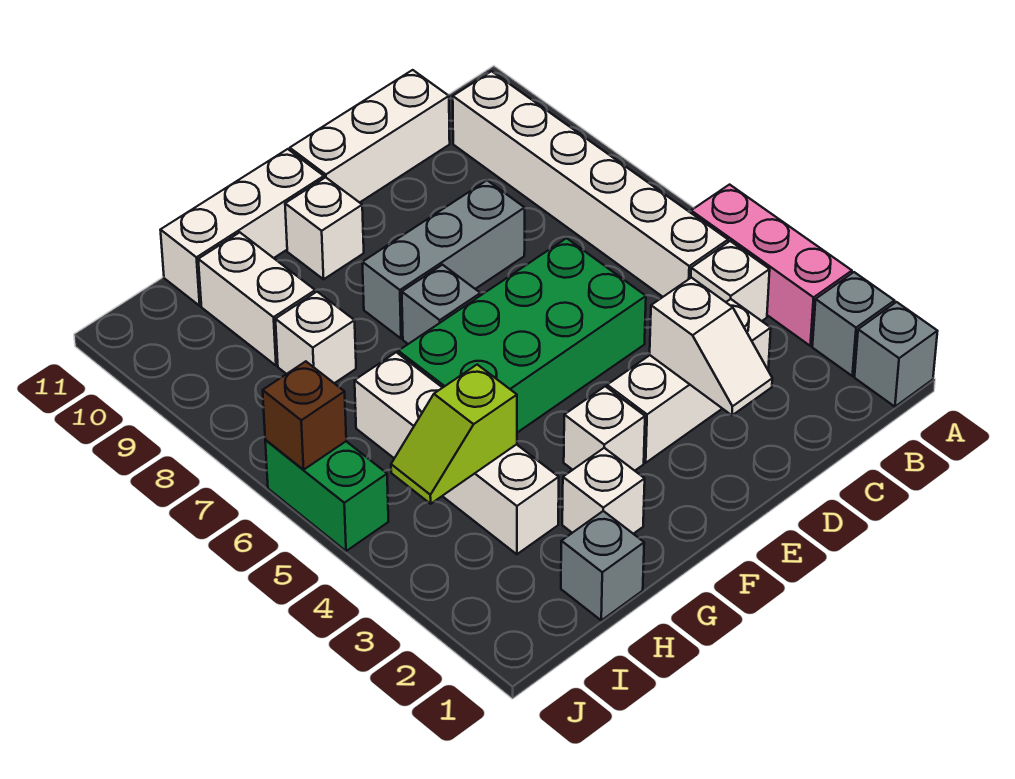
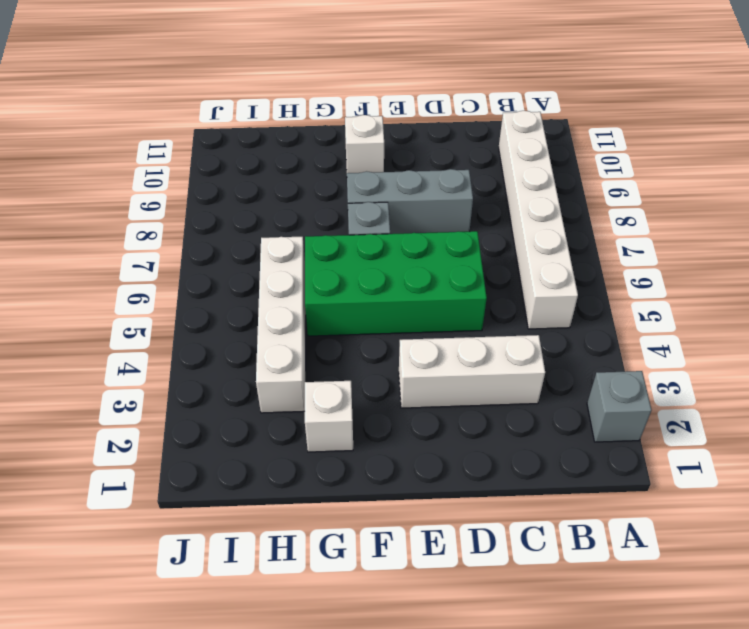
none -> grey brick A1 level 1
none -> pink brick A3:A5 level 1
none -> white brick B4 level 1

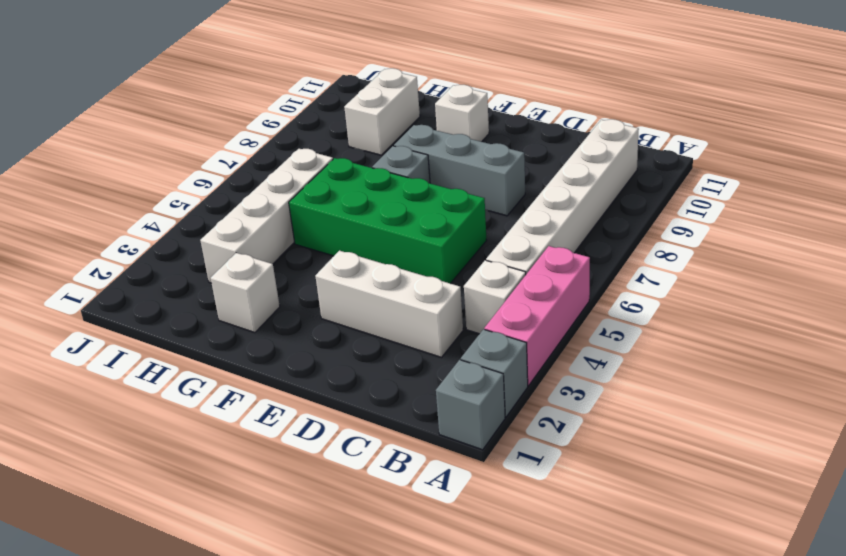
none -> white brick C11:E11 level 1
none -> white brick F3 level 1
none -> white brick F11:H11 level 1

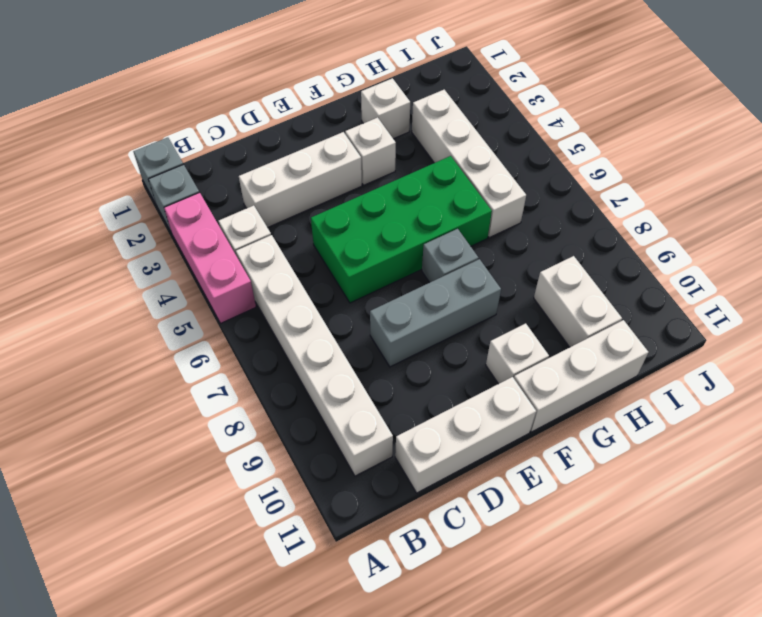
none -> grey brick H1 level 1
none -> white brick H8 level 1
none -> green brick J5:J6 level 1

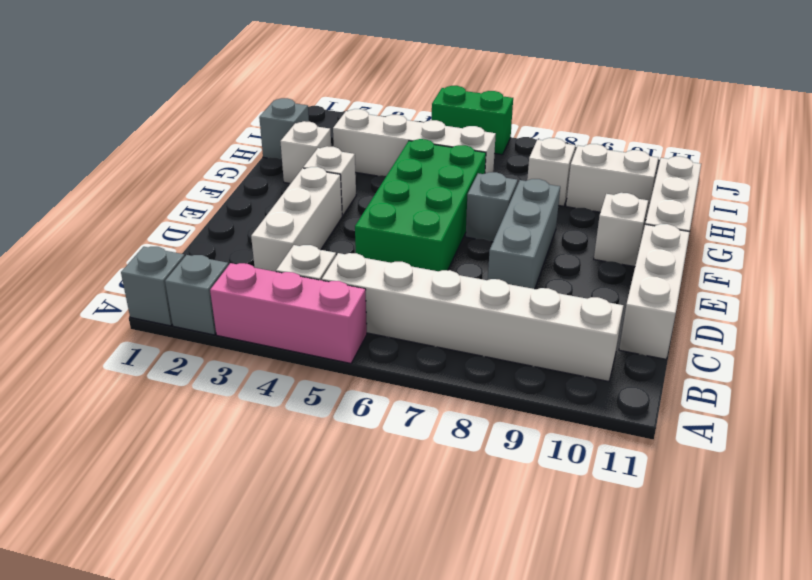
none -> white slope D2:D3 level 2 top 3
none -> lime slope H4:I4 level 2 top H
none -> brown brick J6 level 2

